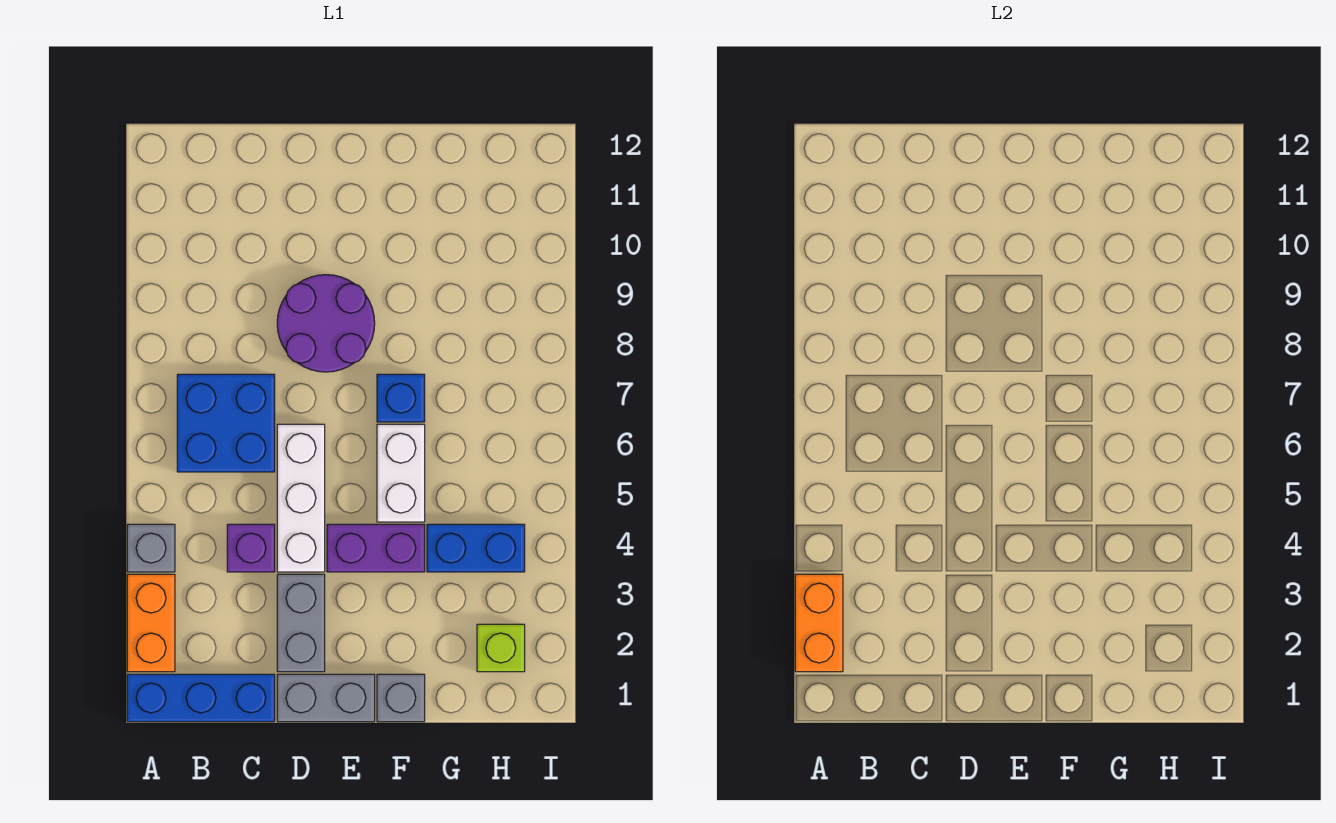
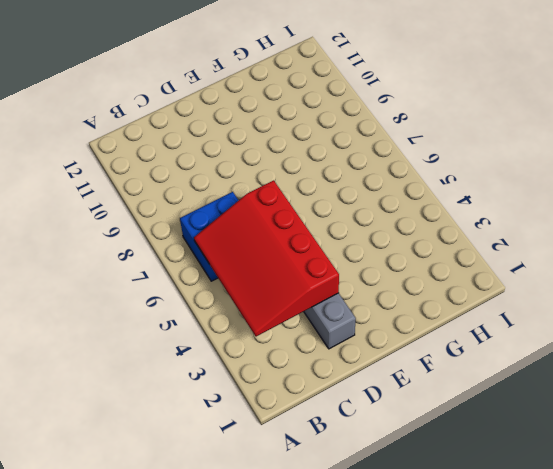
red slope B3:D6 level 2 top D -> none
none -> blue brick A1:C1 level 1
none -> orange brick A2:A3 level 1
none -> grey brick A4 level 1

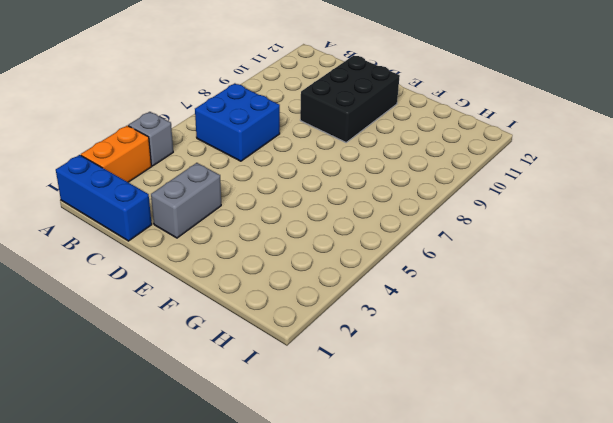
black brick D9:E11 level 1 -> purple round brick D8:E9 level 1
none -> purple brick C4 level 1
none -> grey brick D1:E1 level 1
none -> white brick D4:D6 level 1

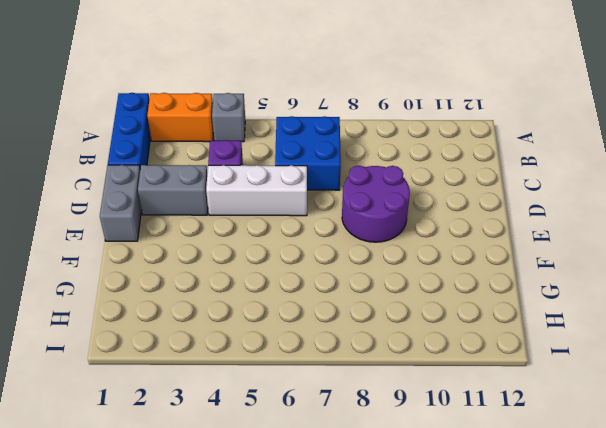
none -> purple brick E4:F4 level 1
none -> grey brick F1 level 1
none -> white brick F5:F6 level 1

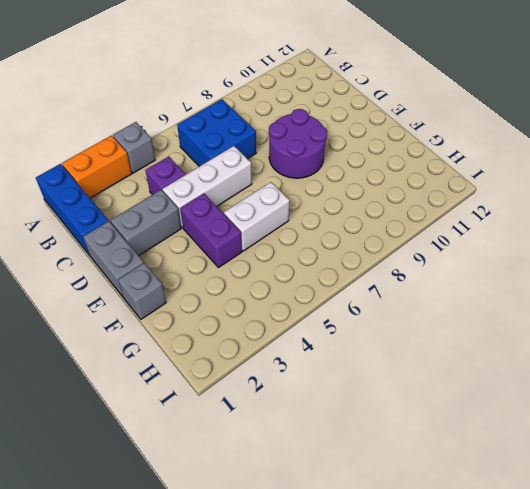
none -> blue brick F7 level 1
none -> blue brick G4:H4 level 1
none -> lime brick H2 level 1

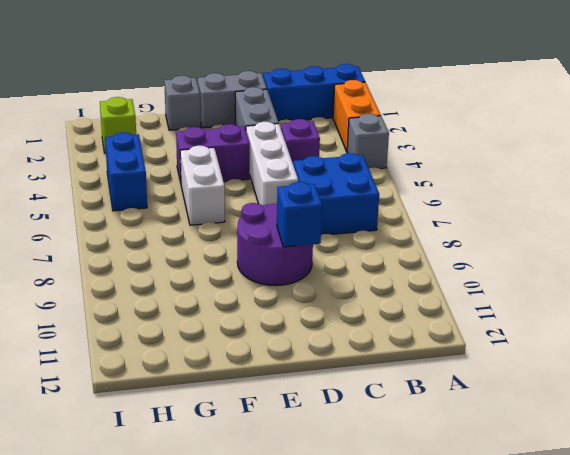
blue brick D9 level 2 -> blue brick F7 level 1
blue brick H4:H5 level 1 -> blue brick G4:H4 level 1
none -> orange brick A2:A3 level 2

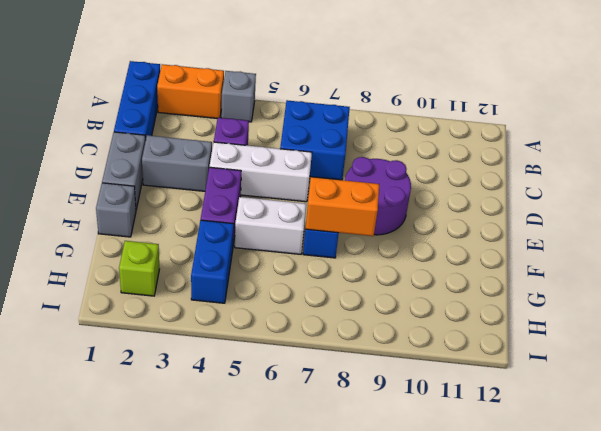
orange brick F7:F8 level 2 -> orange brick A2:A3 level 2

